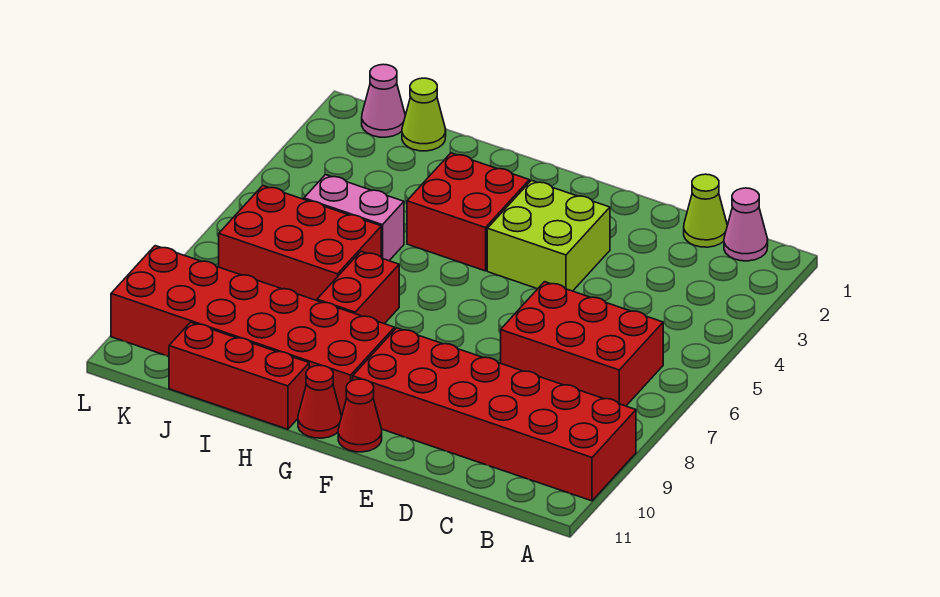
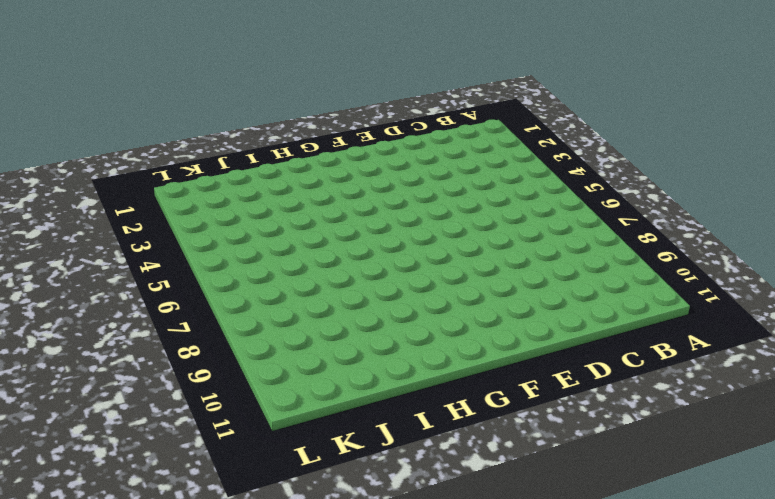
none -> red brick A9:F10 level 1
none -> pink cone B1 level 1
none -> red brick B6:D7 level 1

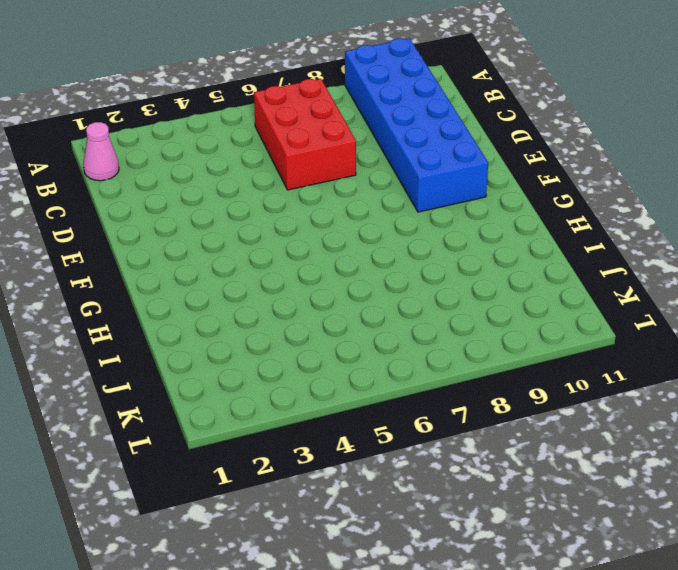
blue brick A9:F10 level 1 -> red brick A9:F10 level 1
none -> lime cone C1 level 1
none -> lime brick E3:F4 level 1
none -> red cone F11 level 1

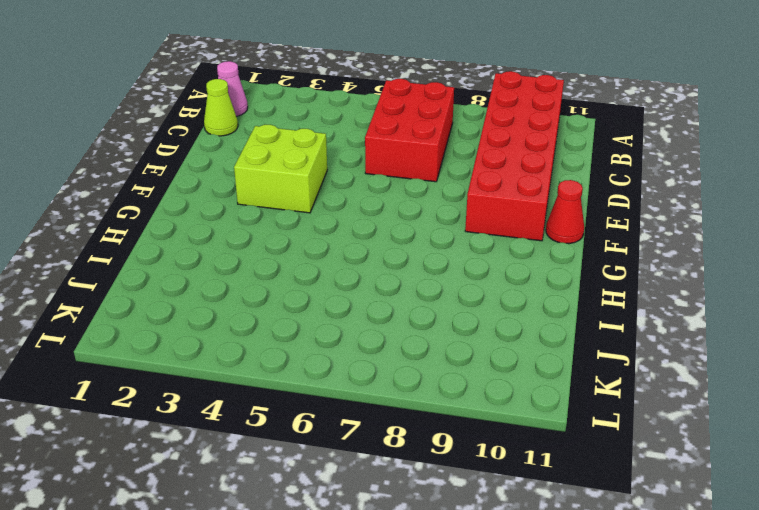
none -> red brick G3:H4 level 1
none -> red brick G9:L10 level 1
none -> red cone G11 level 1

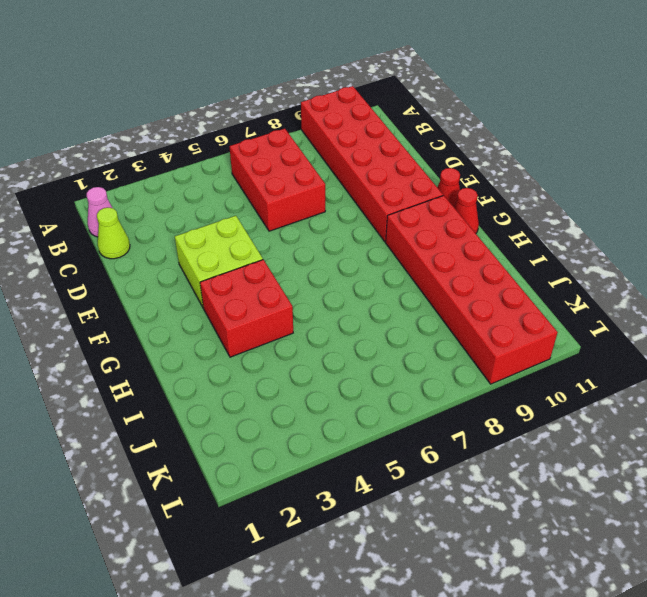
none -> red brick H7:H8 level 1
none -> red brick H11:J11 level 1
none -> pink brick I5:J5 level 1

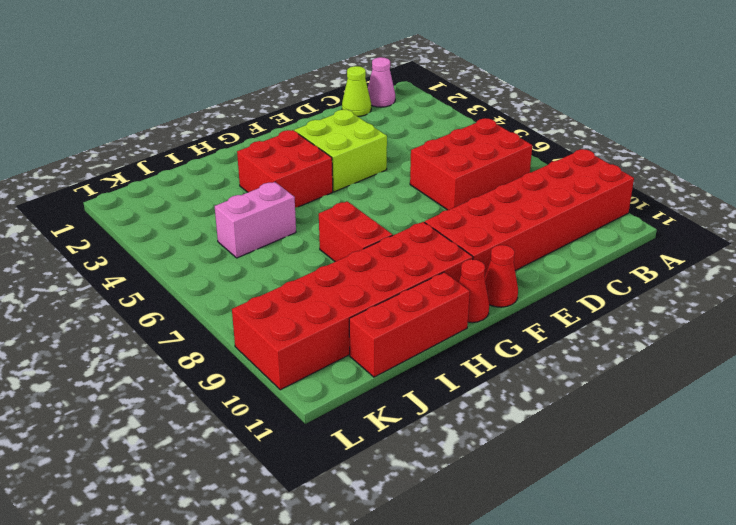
none -> red brick I6:K7 level 1
none -> lime cone J1 level 1
none -> pink cone K1 level 1

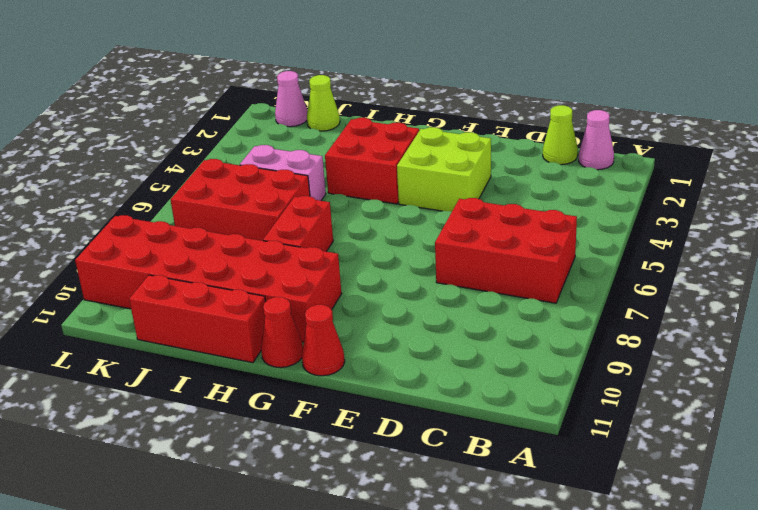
none -> red brick A9:F10 level 1

